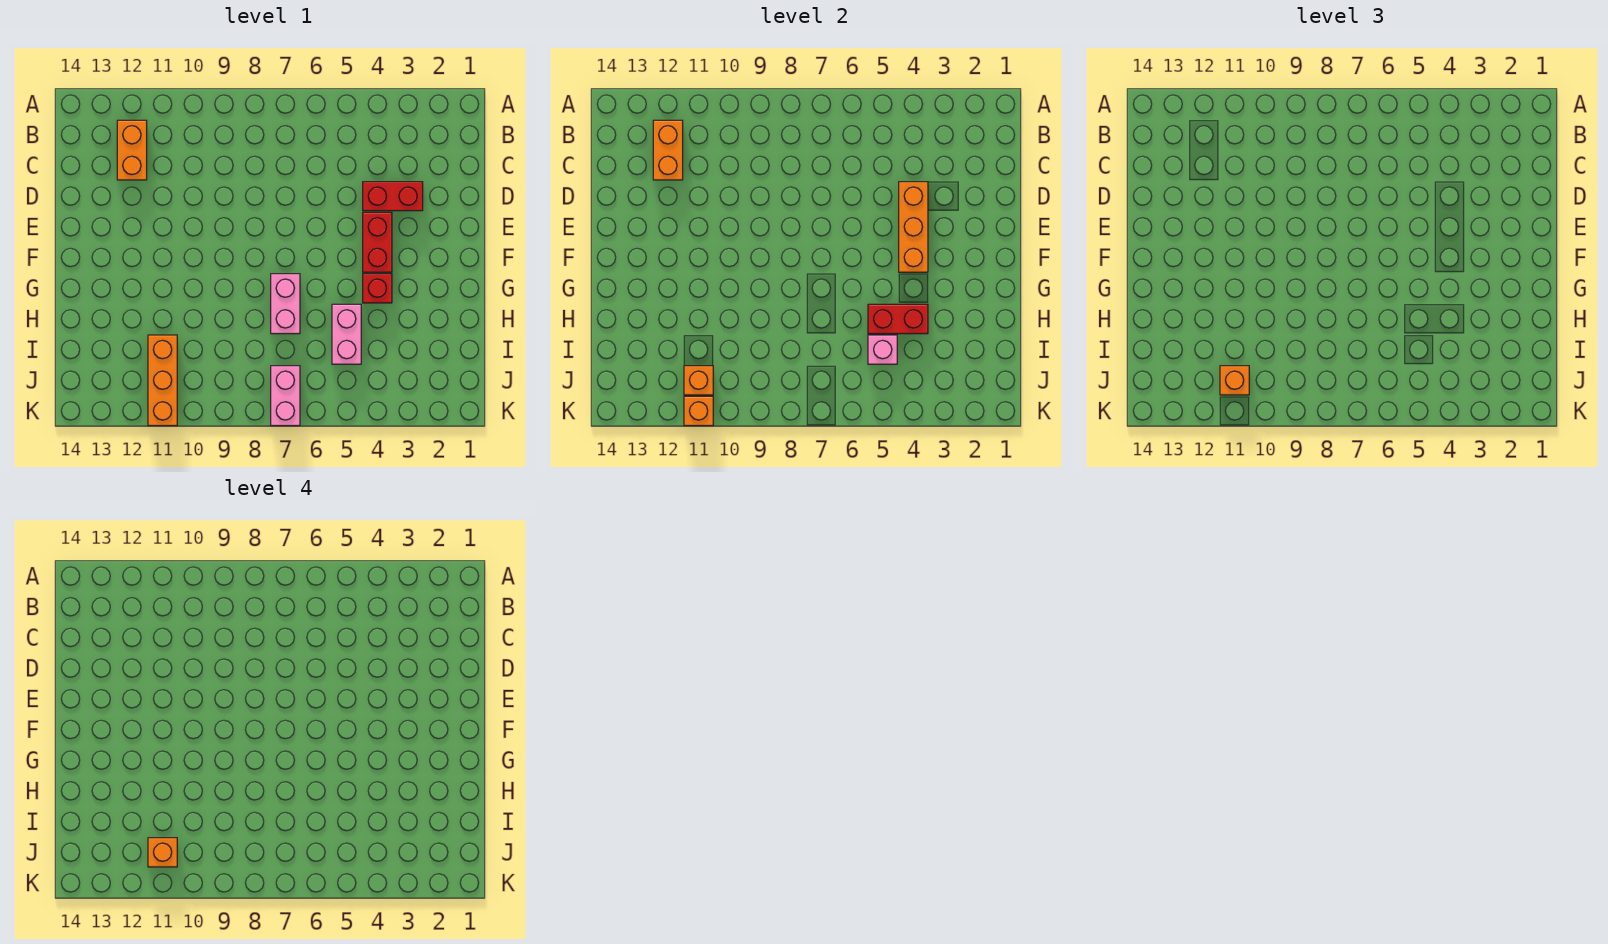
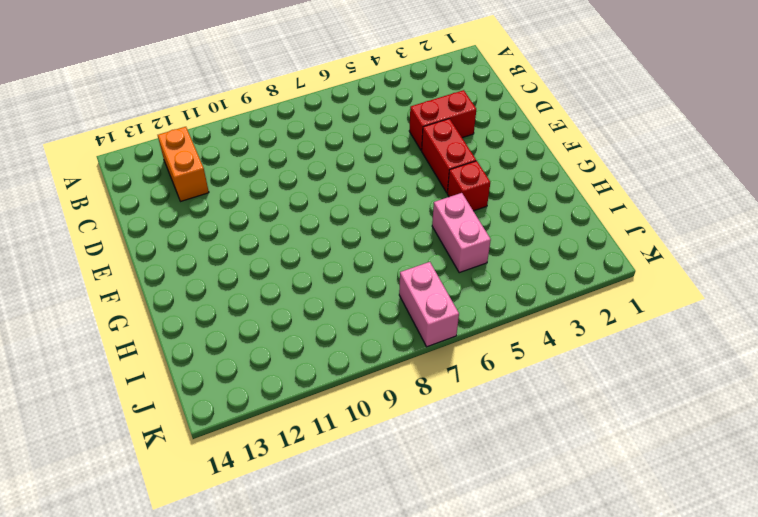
none -> pink brick G7:H7 level 1
none -> orange brick I11:K11 level 1
none -> orange brick B12:C12 level 2

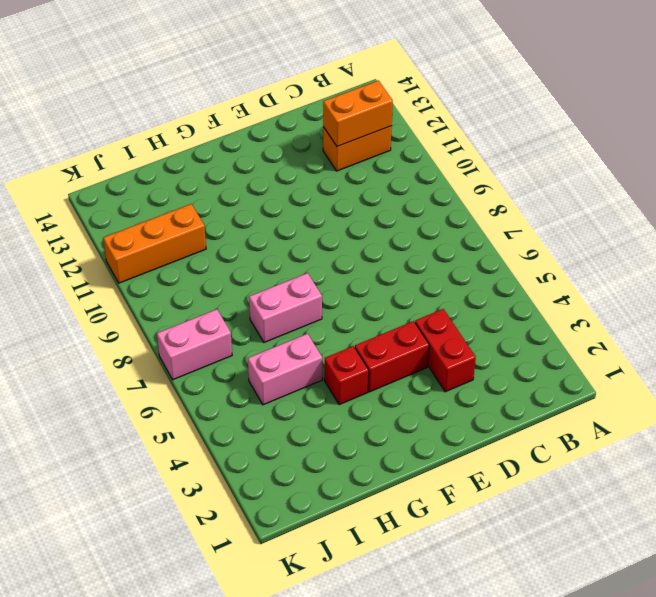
none -> orange brick D4:F4 level 2
none -> red brick H4:H5 level 2
none -> pink brick I5 level 2

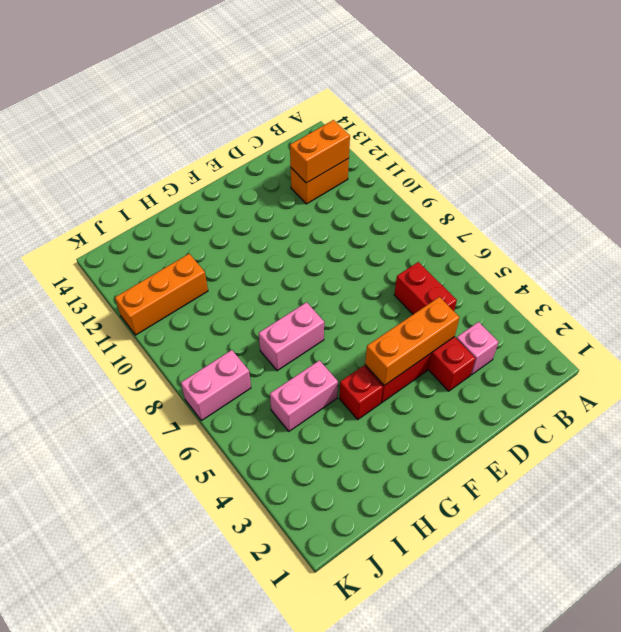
pink brick C3 level 1 -> pink brick I5 level 2
red brick C5:C6 level 1 -> red brick H4:H5 level 2
none -> orange brick J11 level 2
none -> orange brick K11 level 2
none -> orange brick J11 level 3

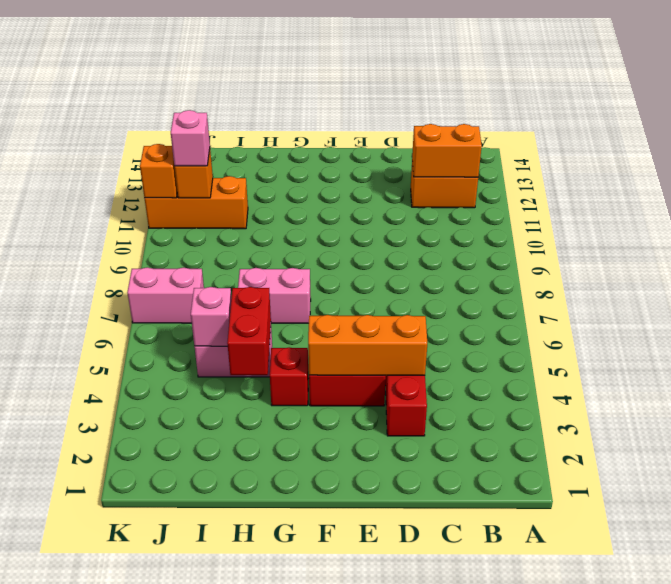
pink brick J11 level 3 -> orange brick J11 level 3
none -> orange brick J11 level 4

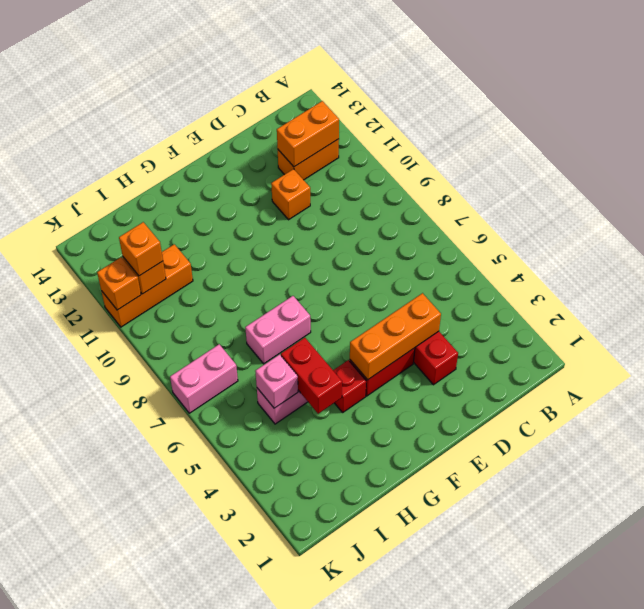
orange brick D11 level 1 -> orange brick J11 level 4

